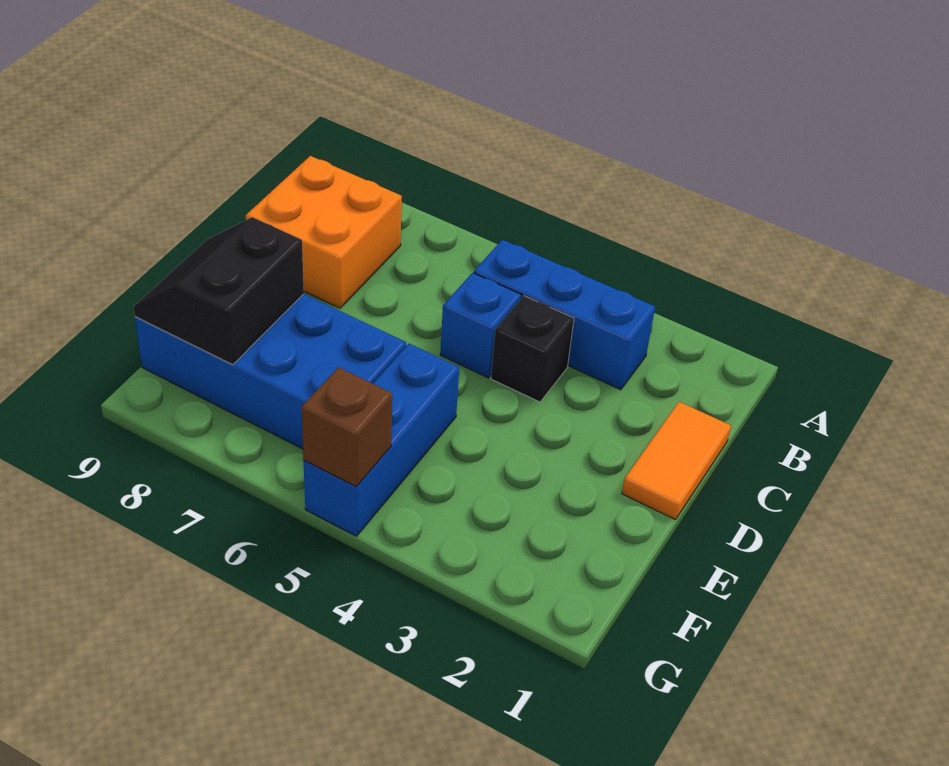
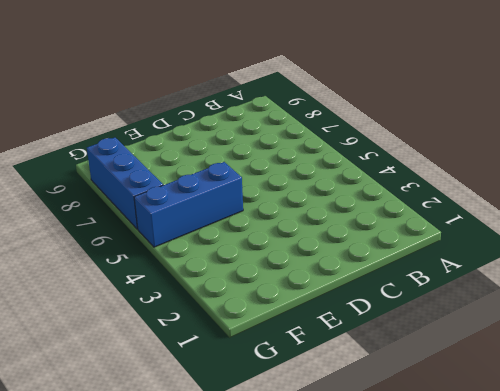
blue brick G6:G8 level 1 -> blue brick B3:B5 level 1
none -> orange brick B8:C9 level 1
none -> orange tile C1:D1 level 1

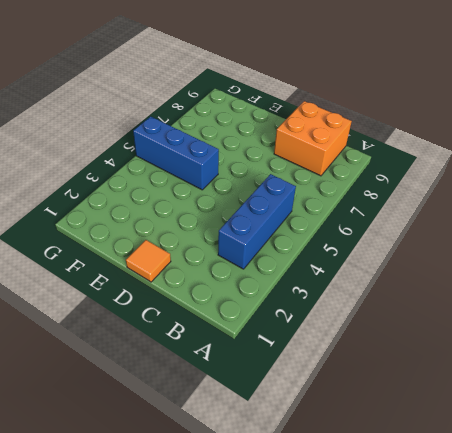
orange tile D1 level 1 -> orange tile C1:D1 level 1
none -> black brick C4 level 1
none -> blue brick C5 level 1

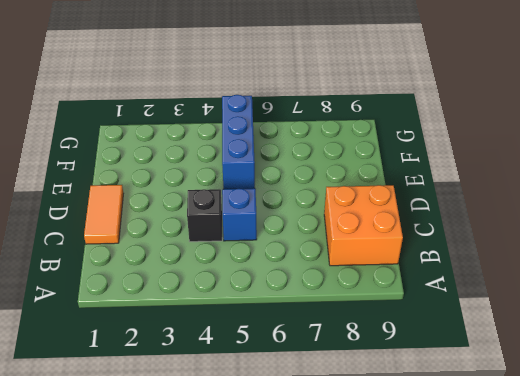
none -> blue brick B3:B5 level 1
none -> blue brick E6:F9 level 1

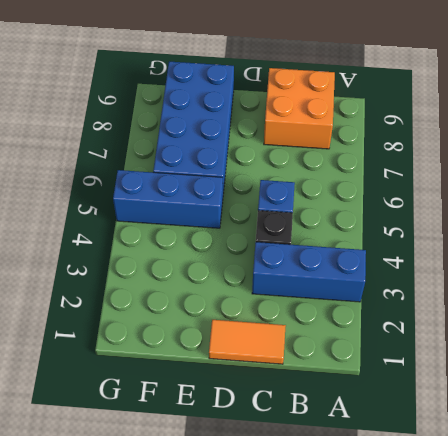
blue brick A3:C3 level 1 -> blue brick B3:B5 level 1
none -> black slope E8:F9 level 2 top 8
none -> brown brick G5 level 2

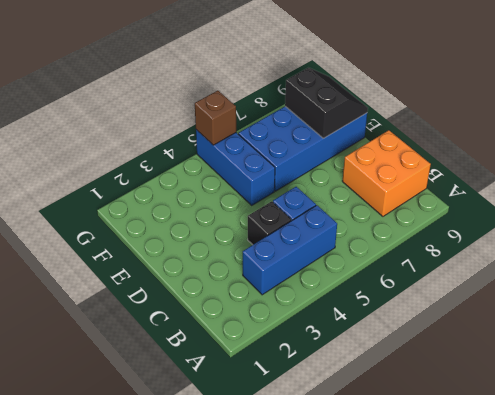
none -> orange tile C1:D1 level 1

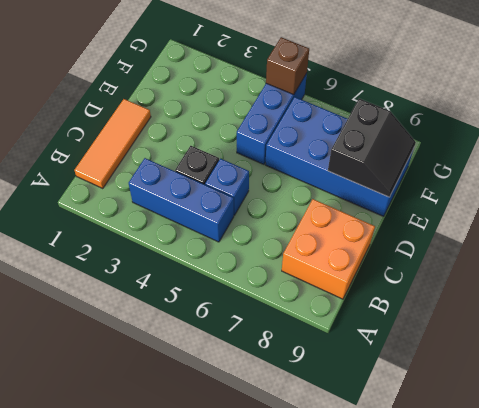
orange tile B1:D1 level 1 -> orange tile C1:D1 level 1

